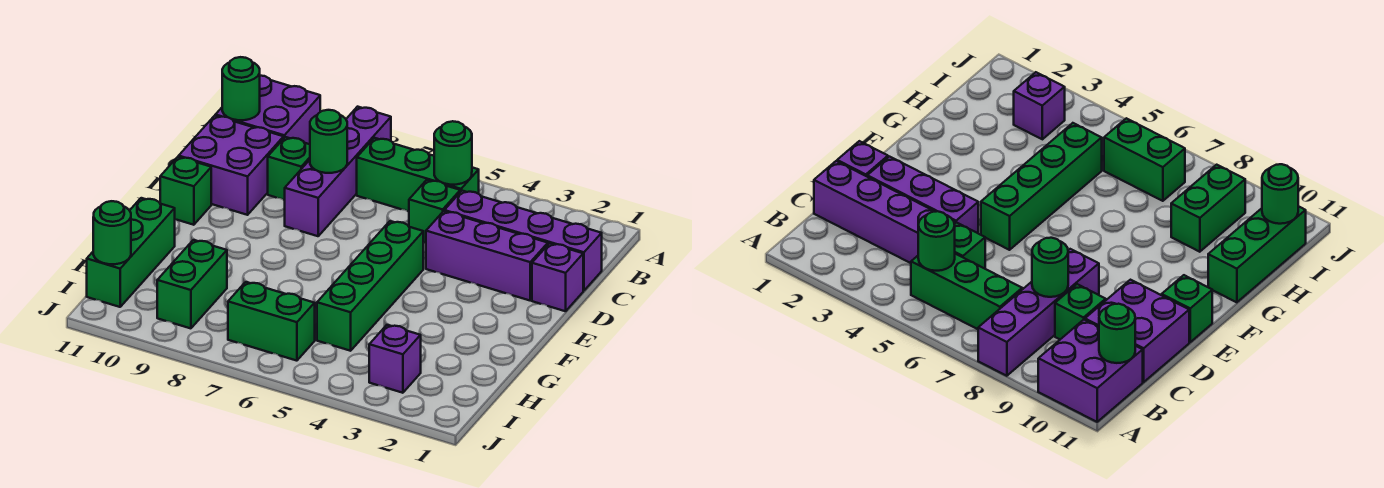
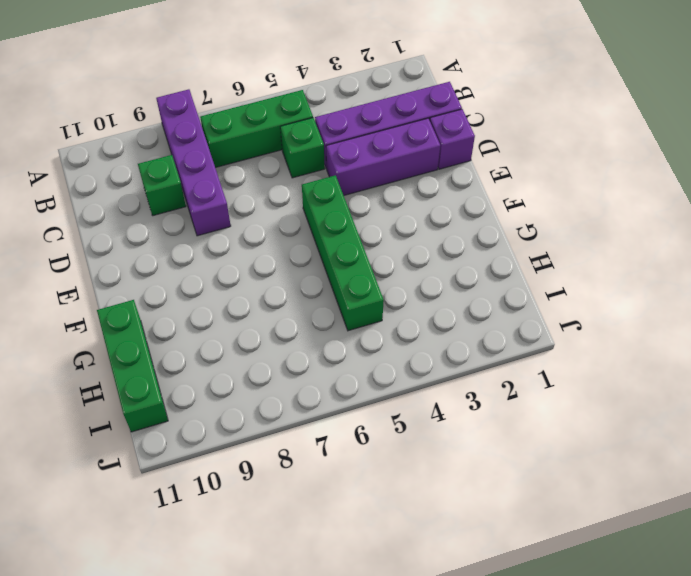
none -> purple brick A10:B11 level 1
none -> purple brick C10:D11 level 1
none -> green brick E11 level 1

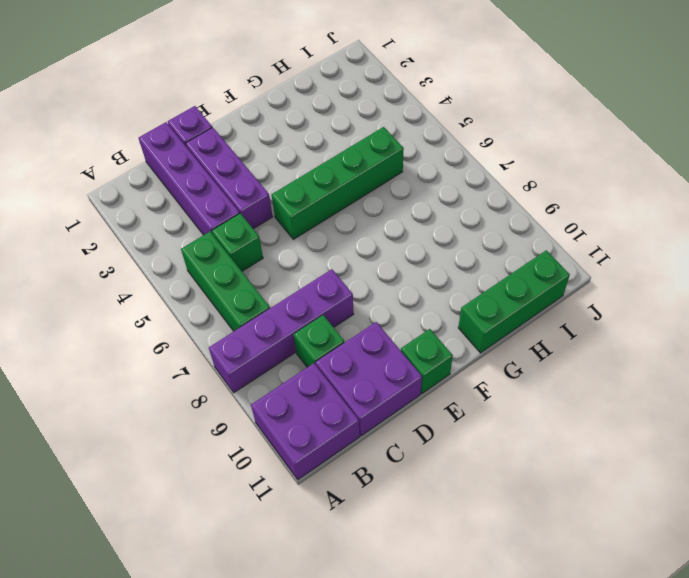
none -> green brick H9:I9 level 1
none -> purple brick I3 level 1
none -> green brick I6:I7 level 1

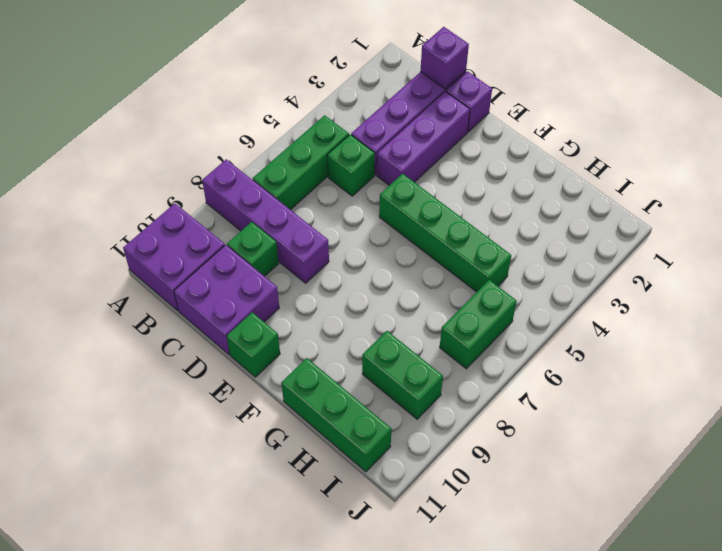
purple brick C1 level 2 -> purple brick I3 level 1
none -> green round brick B5 level 2
none -> green round brick B11 level 2
none -> green round brick C8 level 2

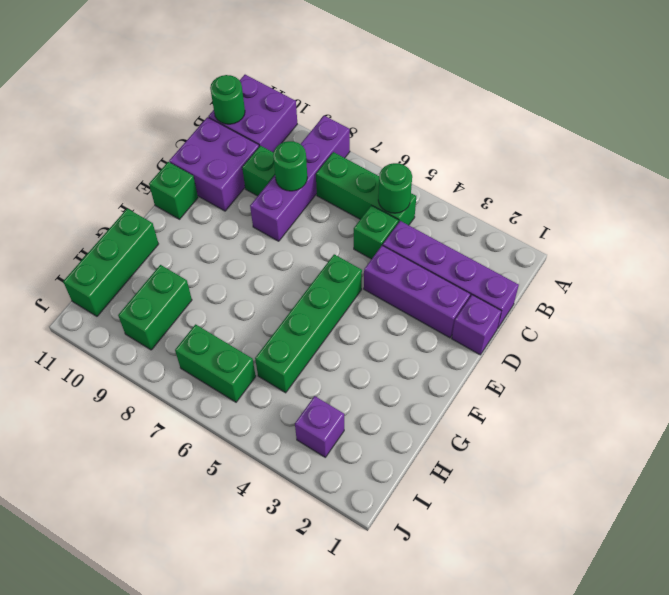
none -> green round brick I11 level 2

